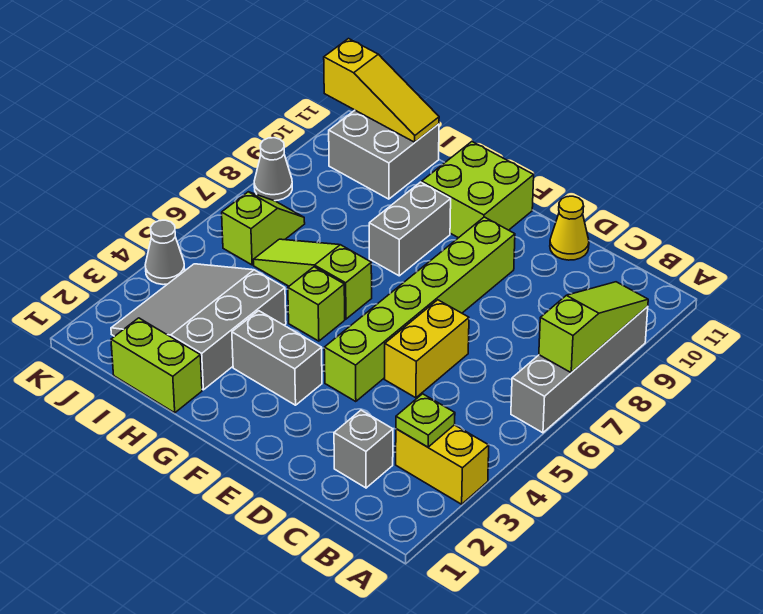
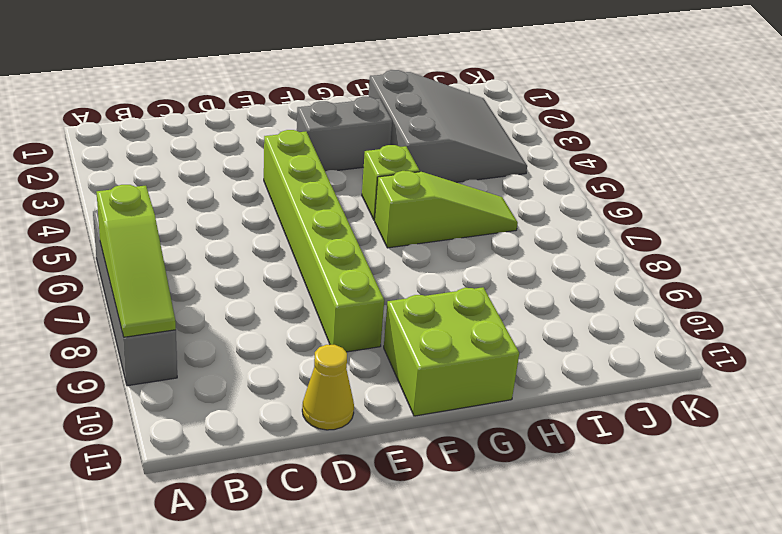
none -> yellow brick A3:B3 level 1
none -> grey brick C2 level 1
none -> yellow brick D5:D6 level 1

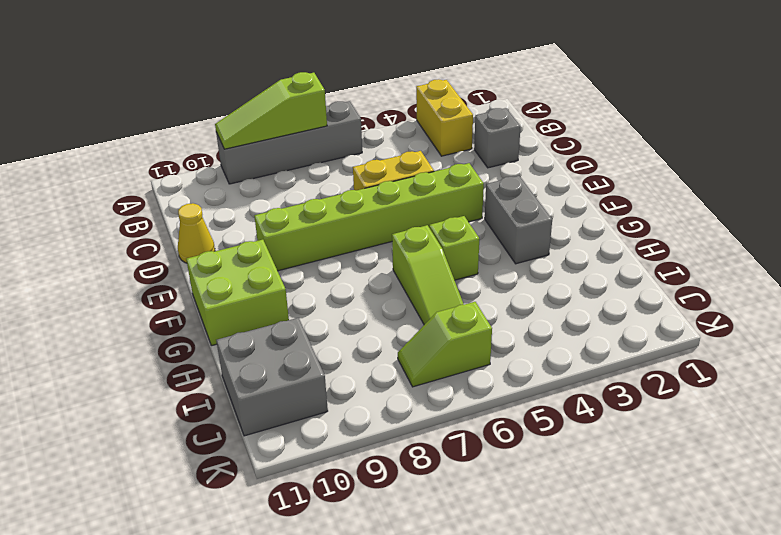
none -> grey brick G8:G9 level 1
none -> lime brick H1:I1 level 1
none -> grey slope H2:J4 level 1 top H

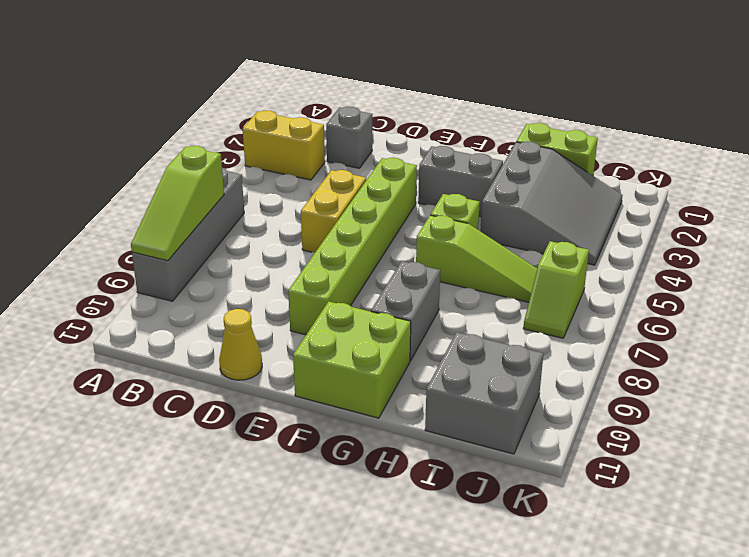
none -> grey cone K4 level 1
none -> grey cone K8 level 1
none -> lime plate B3 level 2

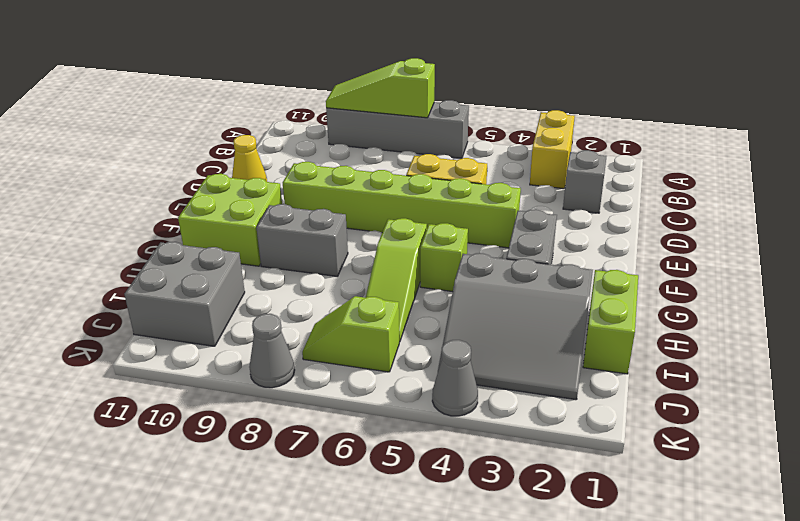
none -> lime plate B3 level 2
none -> yellow slope I11:K11 level 2 top K

